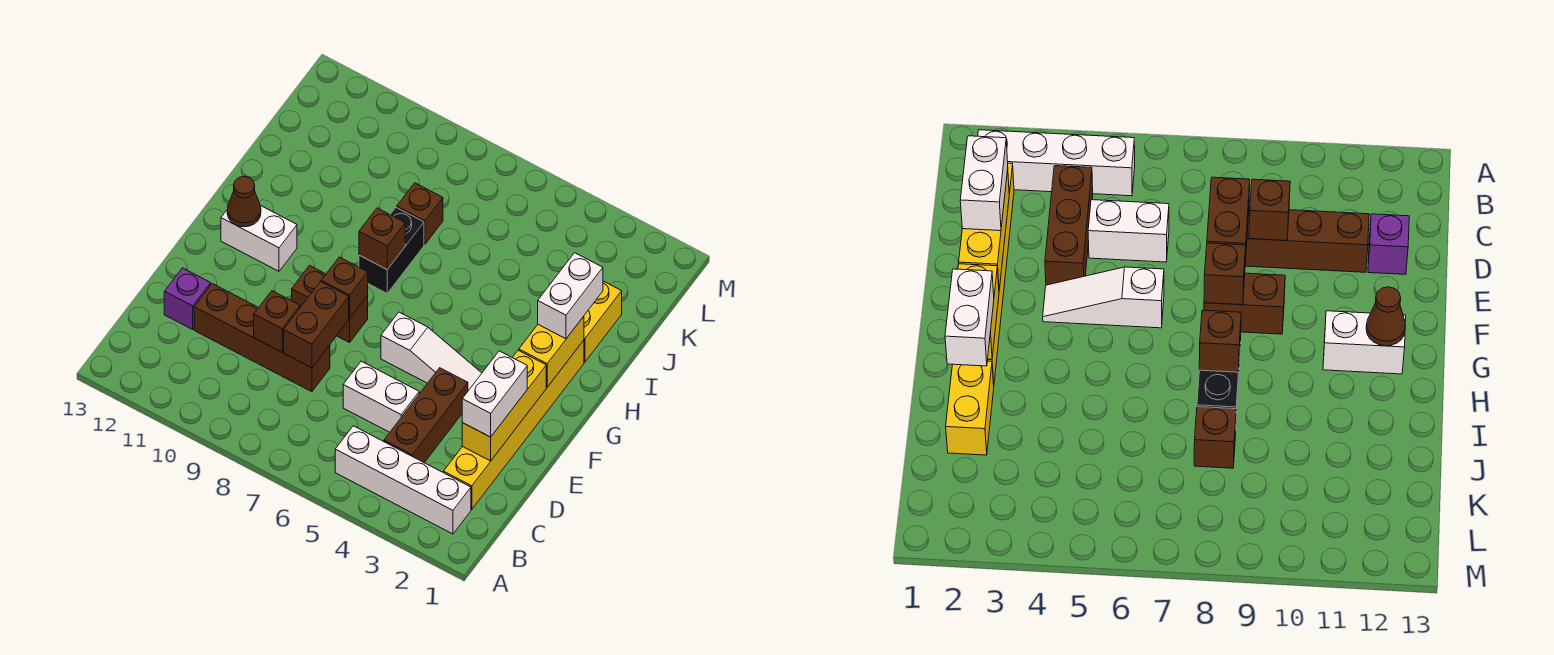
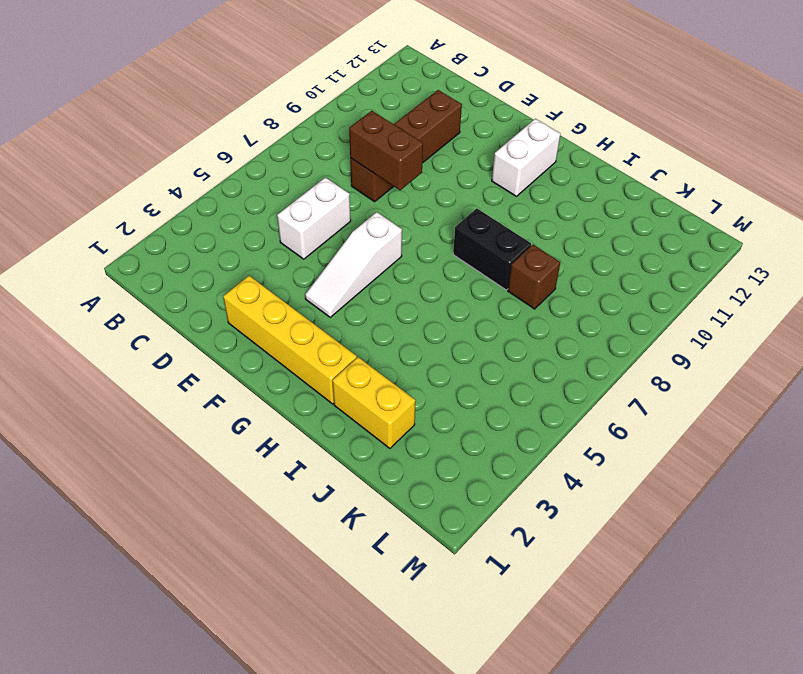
yellow brick E2:H2 level 1 -> yellow brick C2:H2 level 1
none -> white brick B2:B5 level 1
none -> brown brick C4:E4 level 1
none -> purple brick D12 level 1

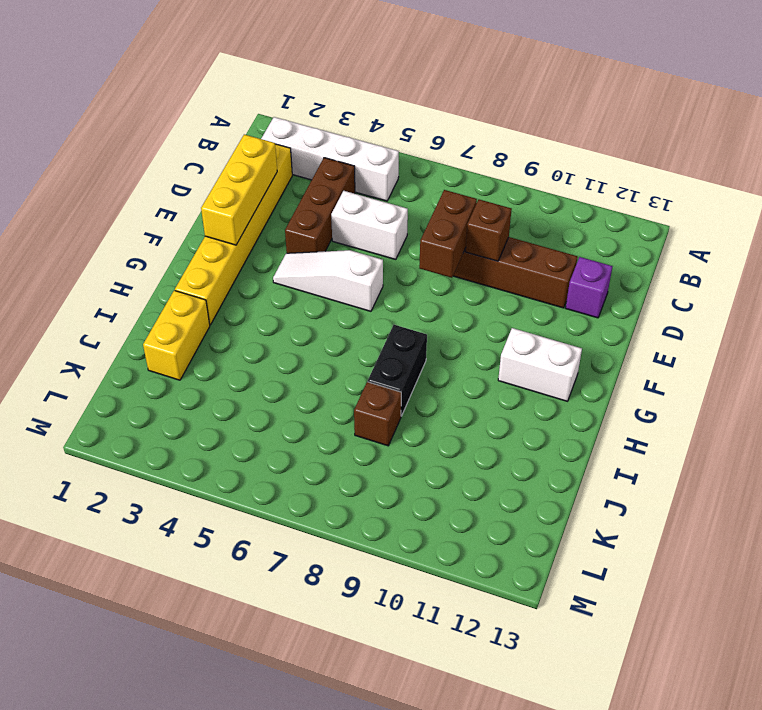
none -> brown brick F8:F9 level 1
none -> brown brick F8 level 2
none -> yellow brick G2:H2 level 2

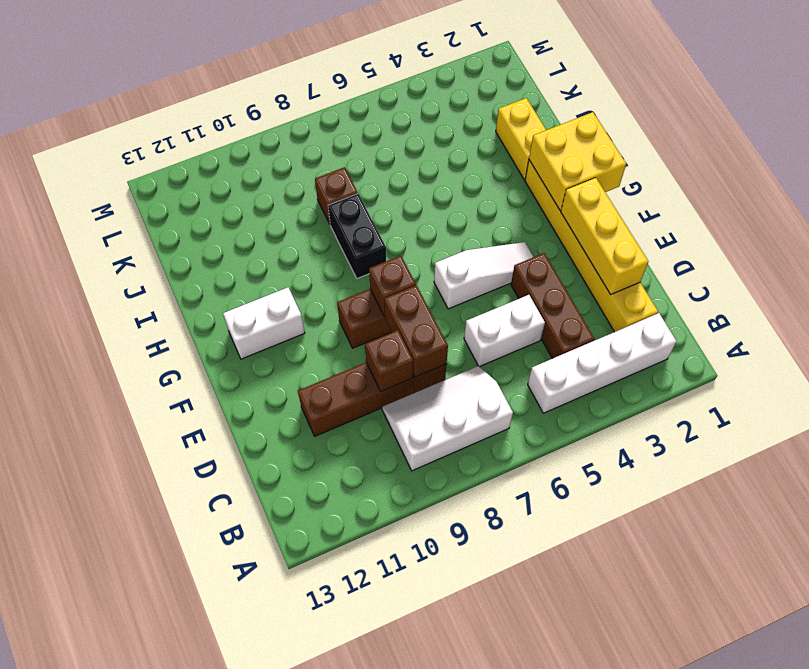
white slope B7:C9 level 1 top B -> none
yellow brick G1:H2 level 2 -> yellow brick G2:H2 level 2
none -> purple brick D12 level 1
none -> brown cone G12 level 2
none -> brown brick H8 level 2

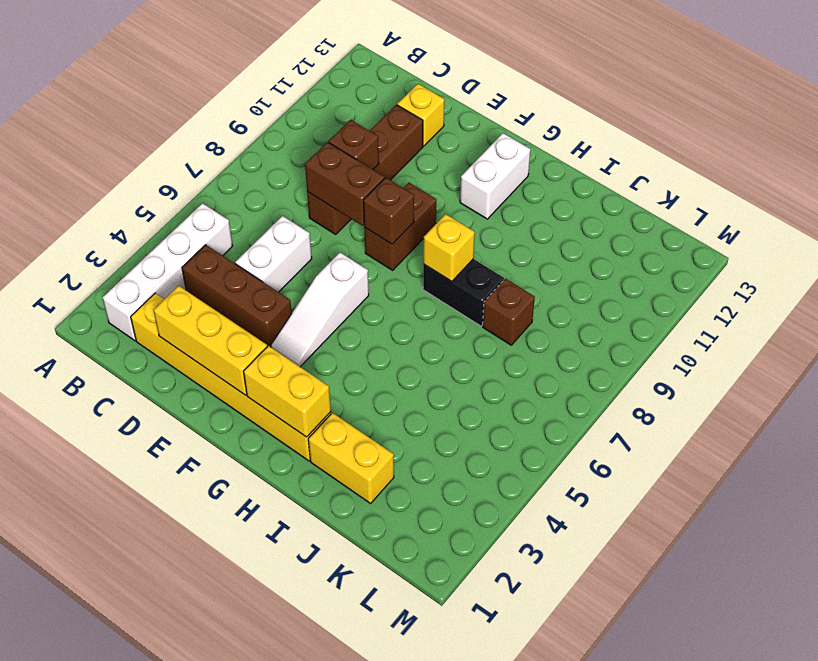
yellow brick D12 level 1 -> purple brick D12 level 1
yellow brick H8 level 2 -> brown brick H8 level 2
none -> brown cone G12 level 2
none -> white brick D2:E2 level 3
none -> white brick H2:I2 level 3

